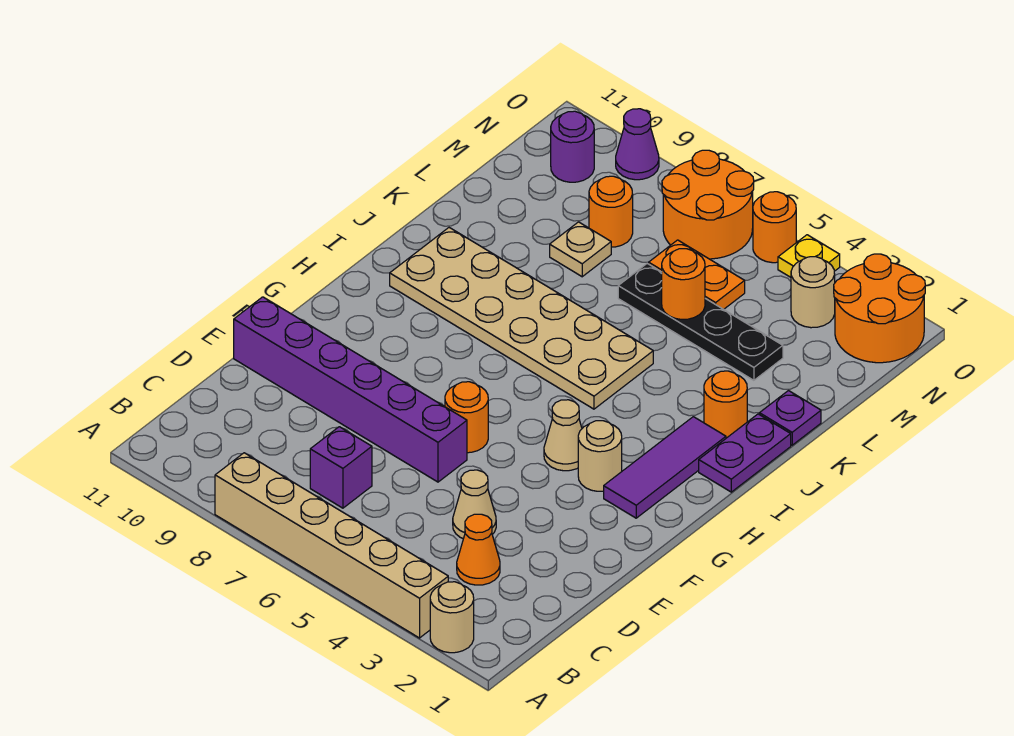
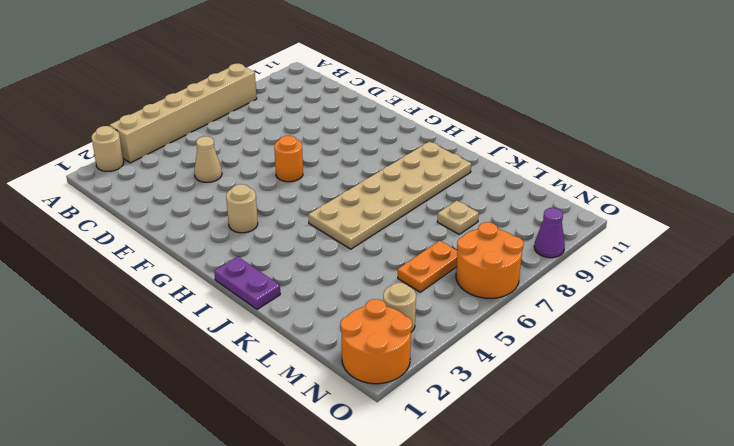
none -> orange cone C3 level 1
none -> purple brick C7 level 1
none -> purple brick E6:E11 level 1

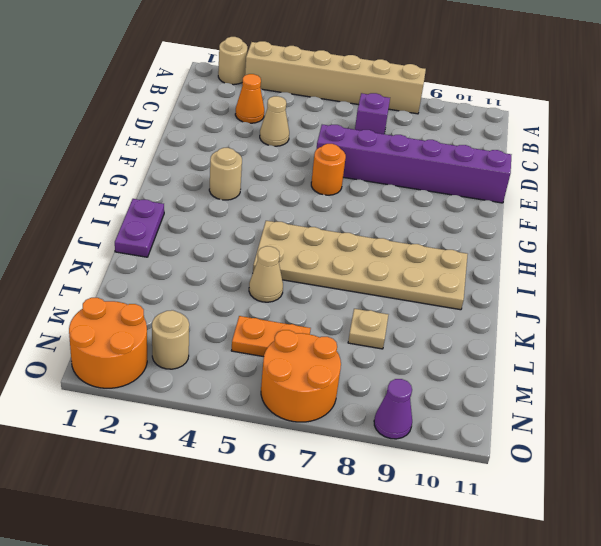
tan cone K5 level 1 -> tan cone G4 level 1
none -> purple tile G2:I2 level 1
none -> orange round brick J2 level 1
none -> purple plate K1 level 1

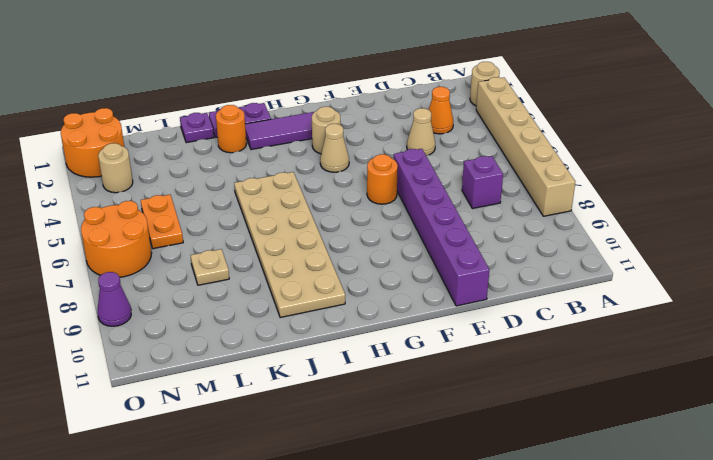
none -> black plate L3:L6 level 1
none -> orange round brick M8 level 1
none -> purple round brick N10 level 1

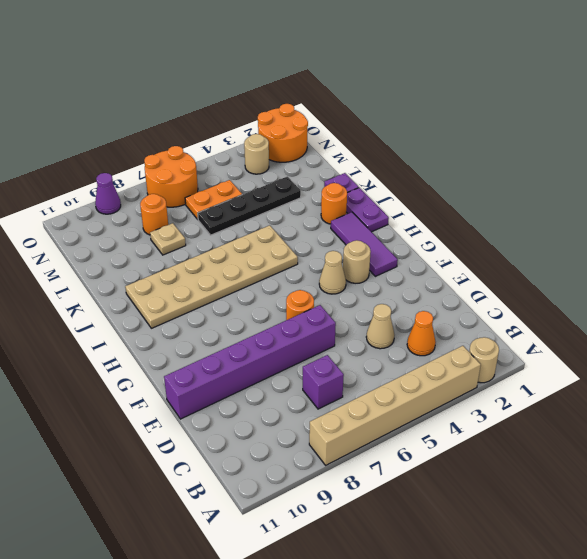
none -> purple round brick N10 level 1
none -> yellow plate O4 level 1
none -> orange round brick O5 level 1

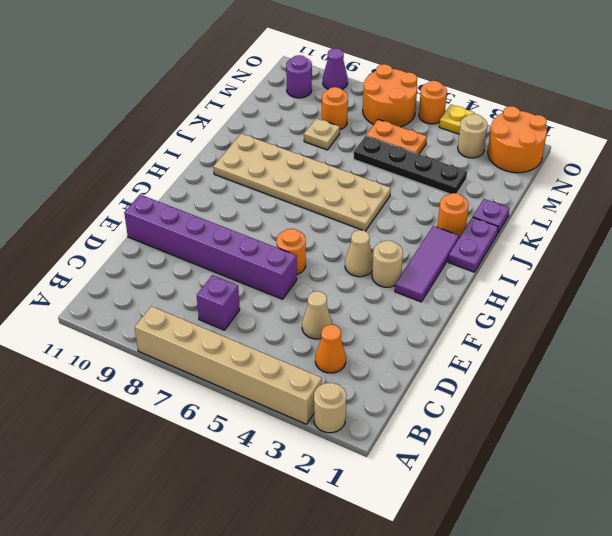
none -> orange round brick L5 level 2

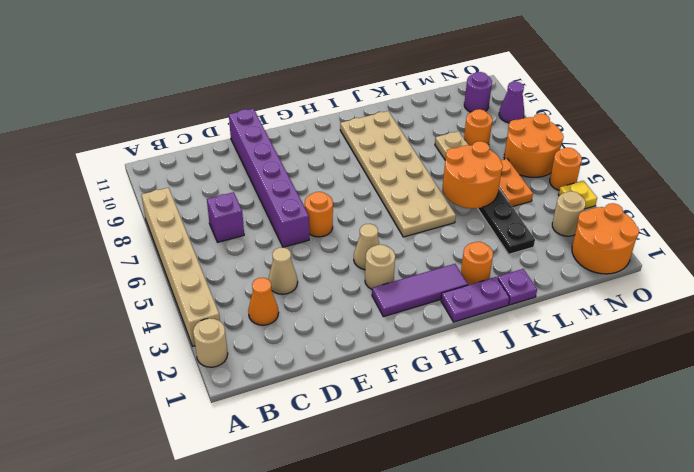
orange round brick K5:L6 level 2 -> orange round brick L5 level 2

